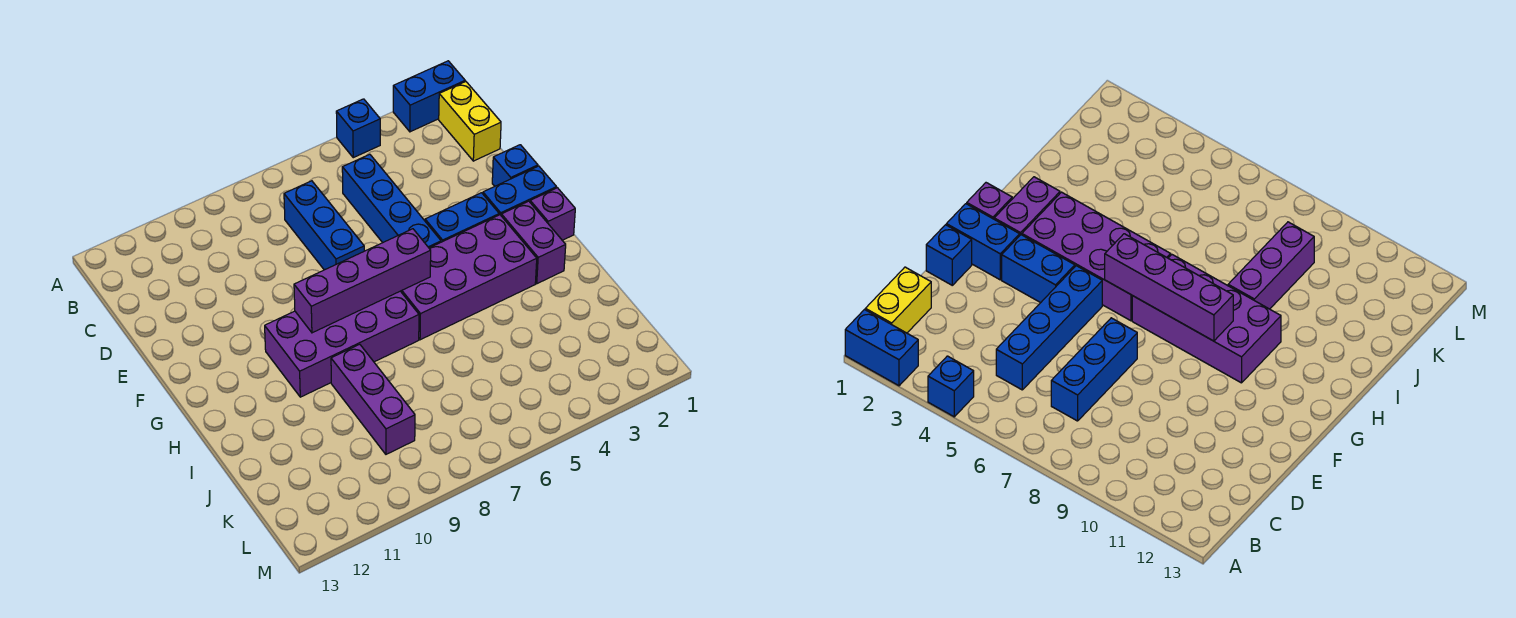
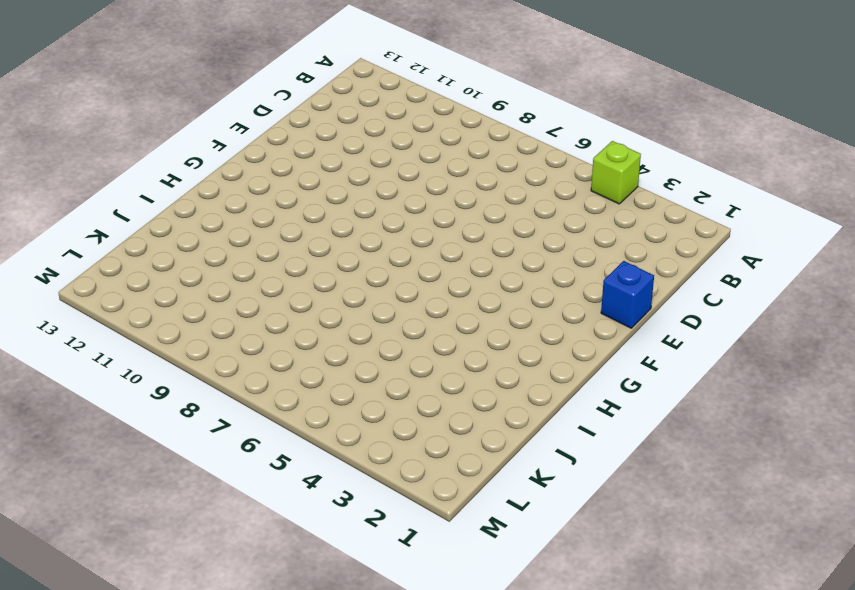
lime brick A4 level 1 -> blue brick A4 level 1
none -> blue brick A1:A2 level 1
none -> yellow brick B1:C1 level 1
none -> blue brick C5:F5 level 1

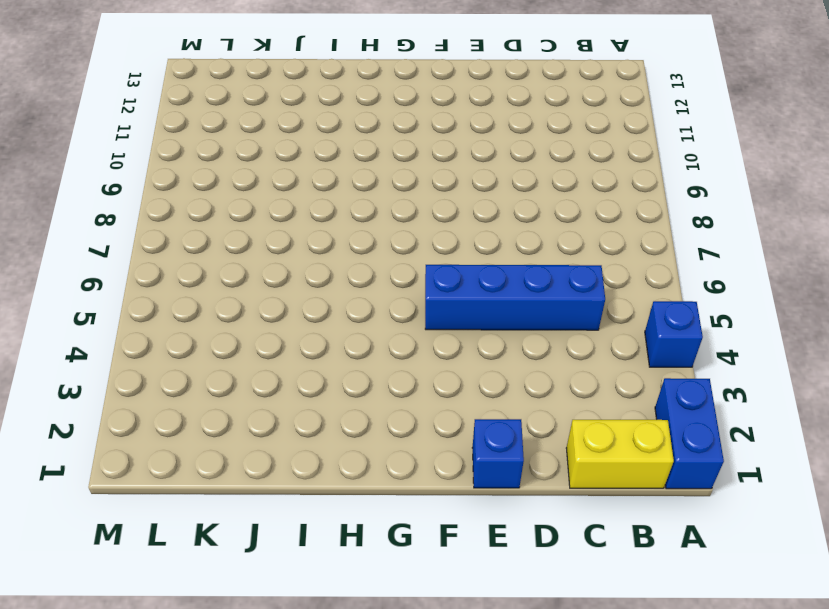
none -> blue brick C7:E7 level 1
none -> blue brick F1:F2 level 1
none -> blue brick F3:F4 level 1

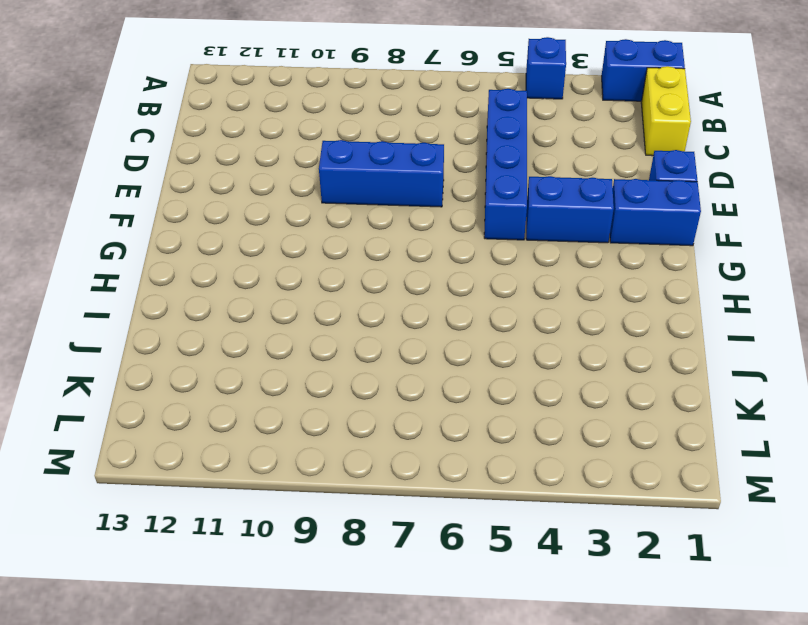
blue brick E7:E9 level 1 -> blue brick C7:E7 level 1
none -> purple brick G1 level 1
none -> purple brick G2:H2 level 1
none -> purple brick G3:H6 level 1

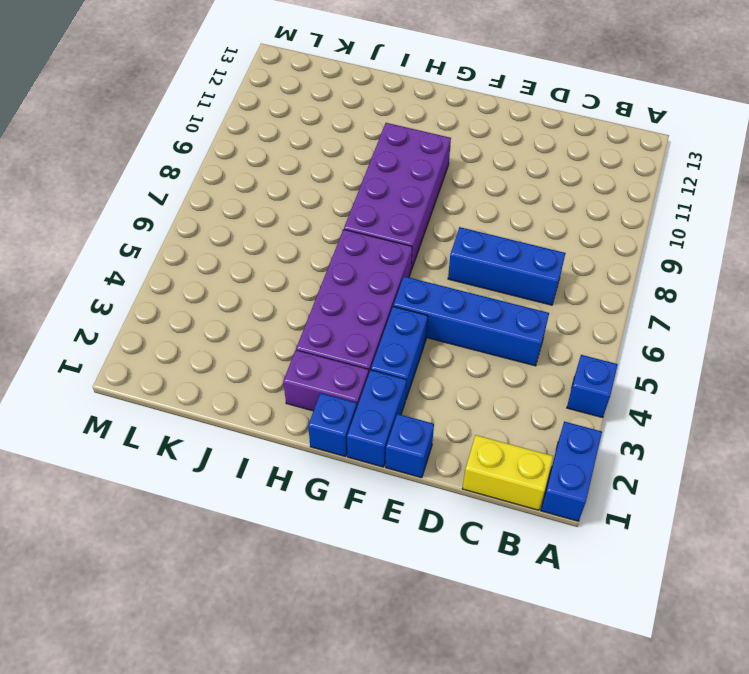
blue brick G1 level 1 -> purple brick G1 level 1
none -> purple brick I9:K9 level 1
none -> purple brick G6:G9 level 2

